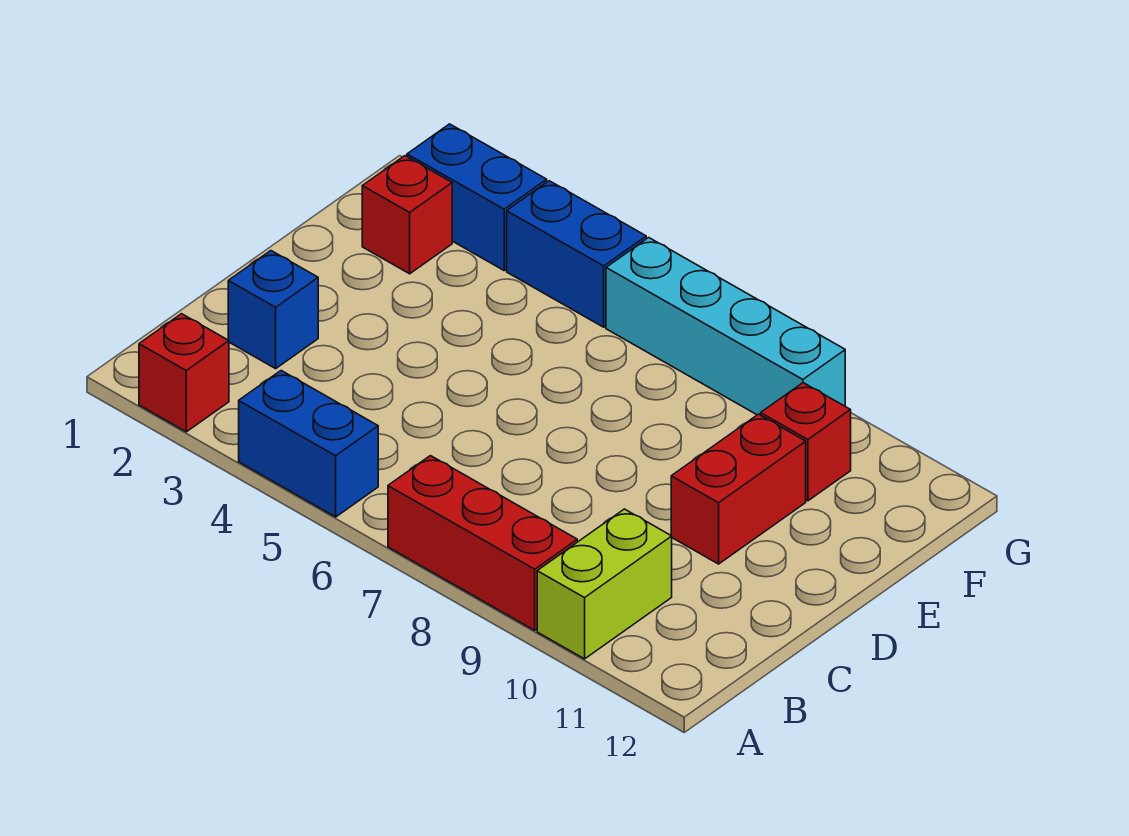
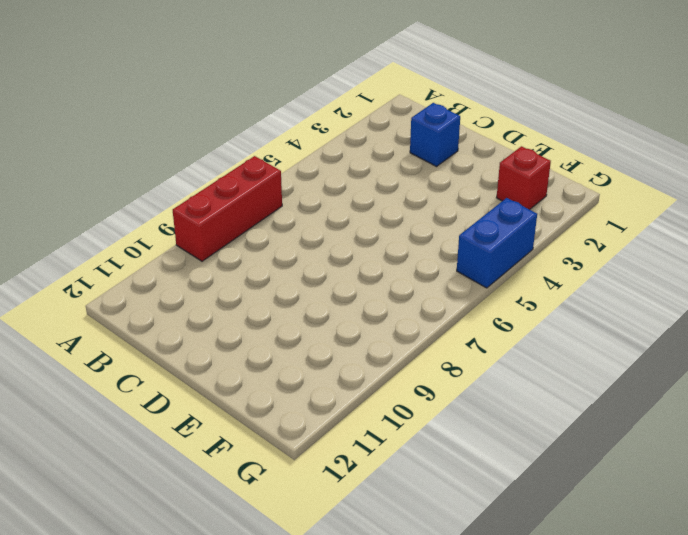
none -> red brick A2 level 1
none -> blue brick A4:A5 level 1

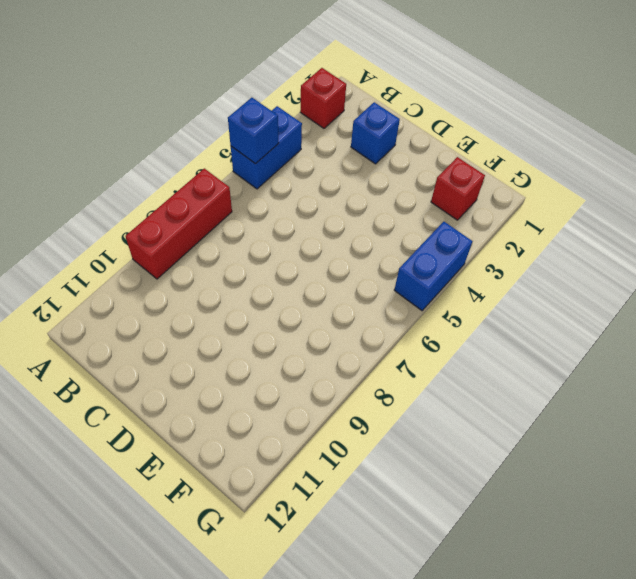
blue brick A5 level 2 -> none
none -> lime brick A10:B10 level 1
none -> red brick D10:E10 level 1

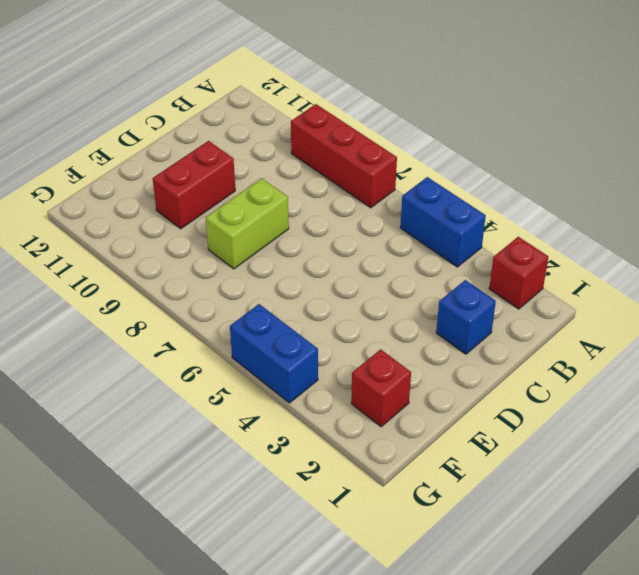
lime brick D8:E8 level 1 -> lime brick A10:B10 level 1
none -> red brick F10 level 1
none -> blue brick G2:G3 level 1

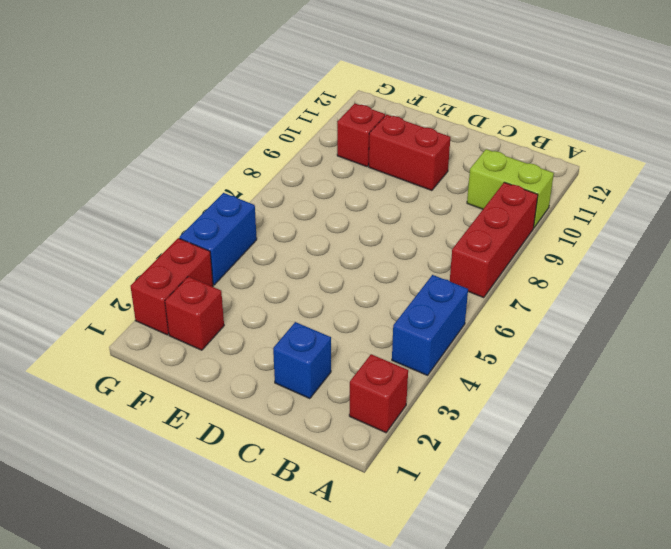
red brick G2:G3 level 1 -> blue brick G2:G3 level 1
none -> cyan brick G6:G9 level 1

